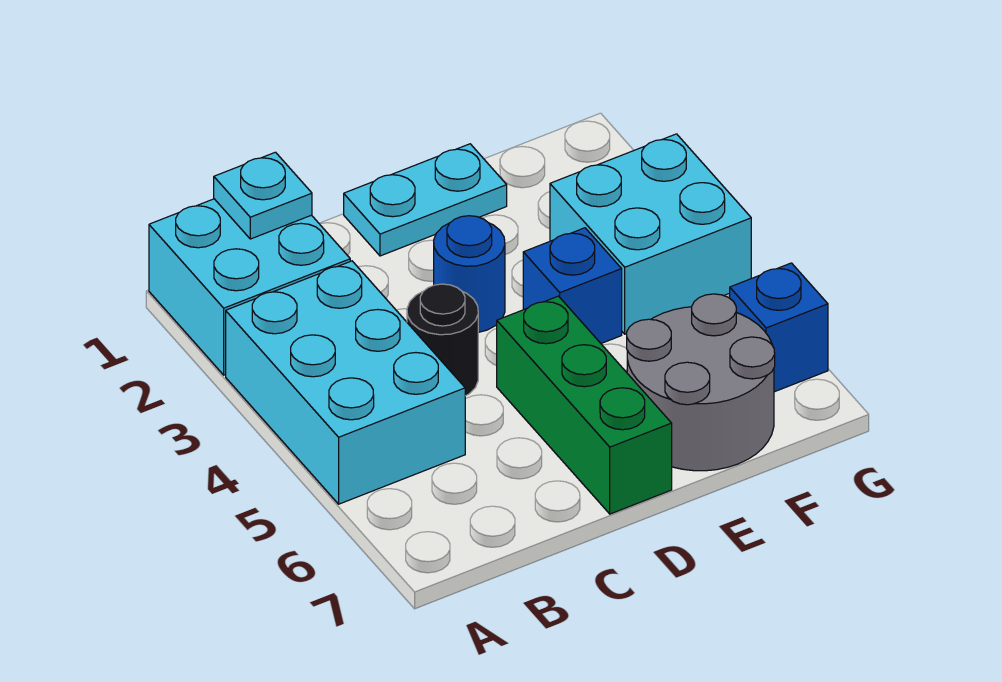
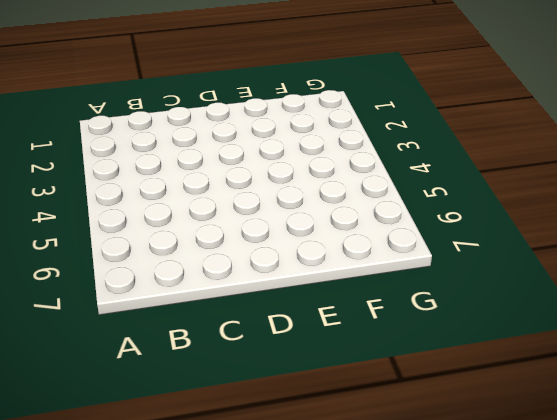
none -> cyan brick A1:B2 level 1
none -> cyan brick A3:B5 level 1

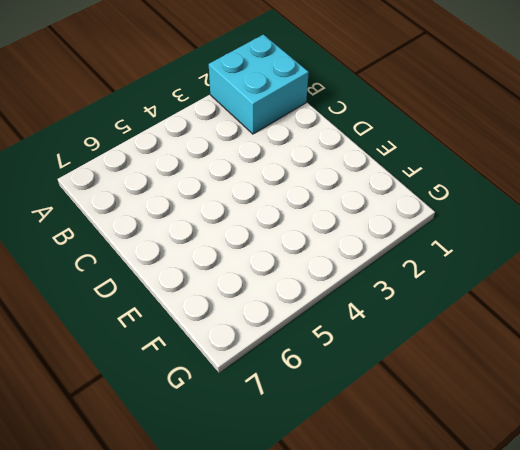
none -> cyan brick A3:B5 level 1
none -> black round brick C4 level 1

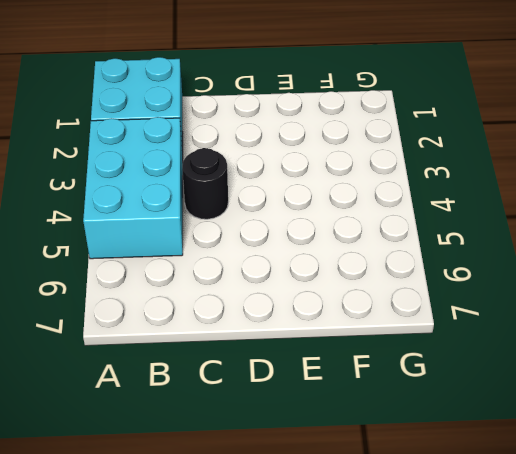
none -> cyan plate D1:E1 level 1
none -> blue round brick D3 level 1

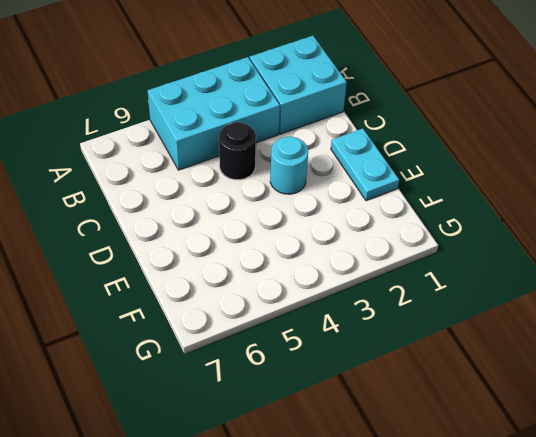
cyan round brick D3 level 1 -> blue round brick D3 level 1
none -> green brick D5:D7 level 1
none -> blue brick E4 level 1

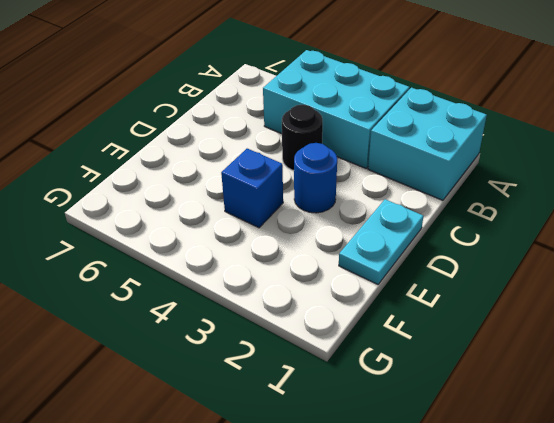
none -> green brick D5:D7 level 1
none -> grey round brick E6:F7 level 1

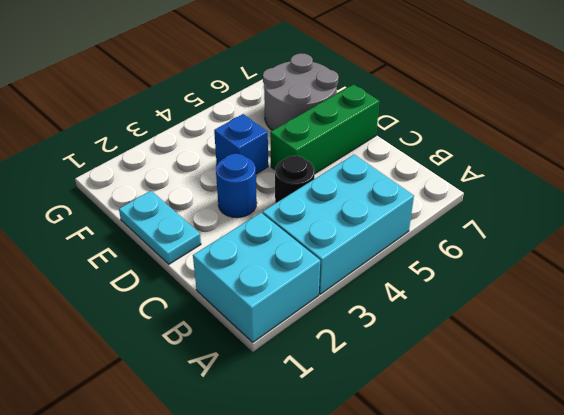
none -> cyan brick F3:G4 level 1
none -> blue brick G6 level 1

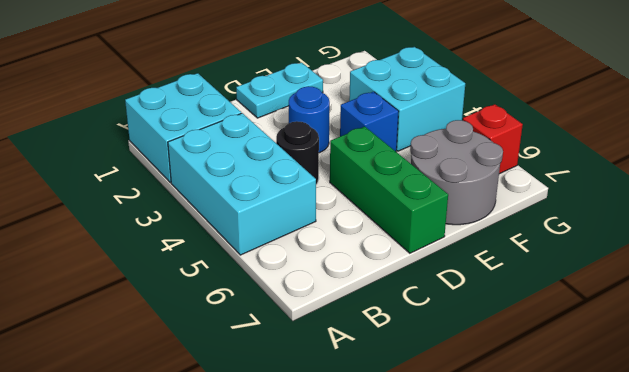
red brick G6 level 1 -> blue brick G6 level 1
none -> cyan plate B1 level 2

